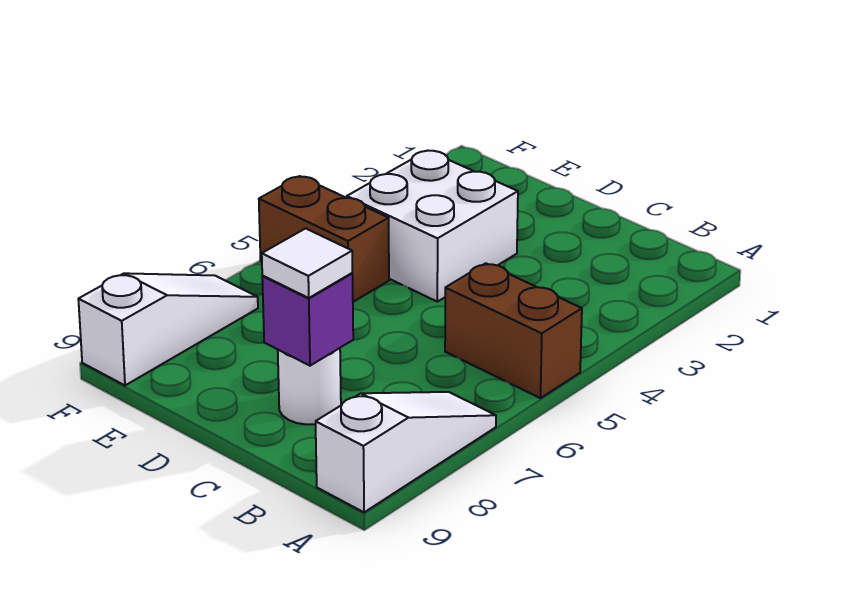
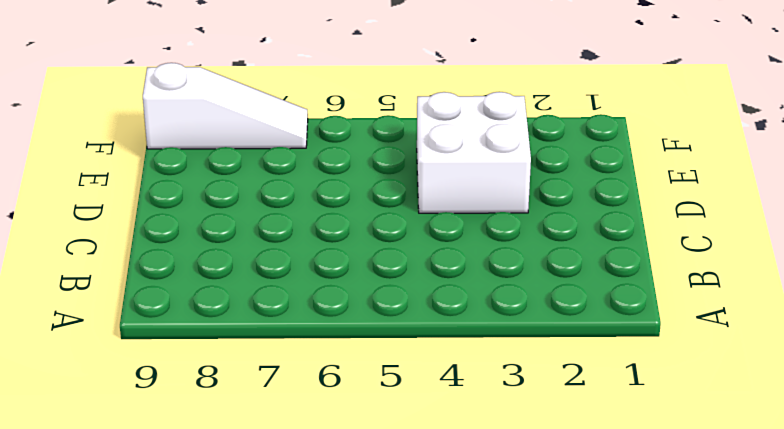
none -> brown brick A5:B5 level 1
none -> white slope A7:A9 level 1 top 9

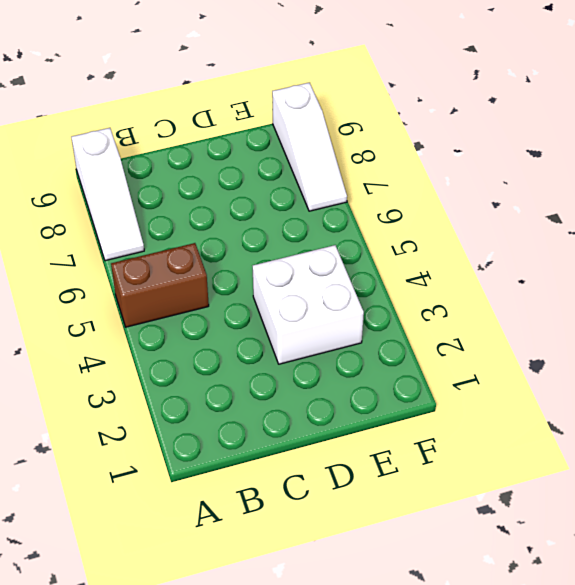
none -> white round brick C8 level 1
none -> brown brick E5:F5 level 1

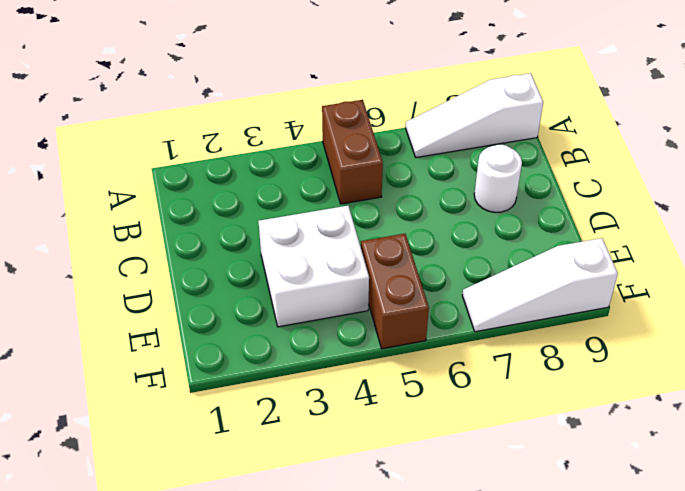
none -> purple brick C8 level 2
none -> white tile C8 level 3

